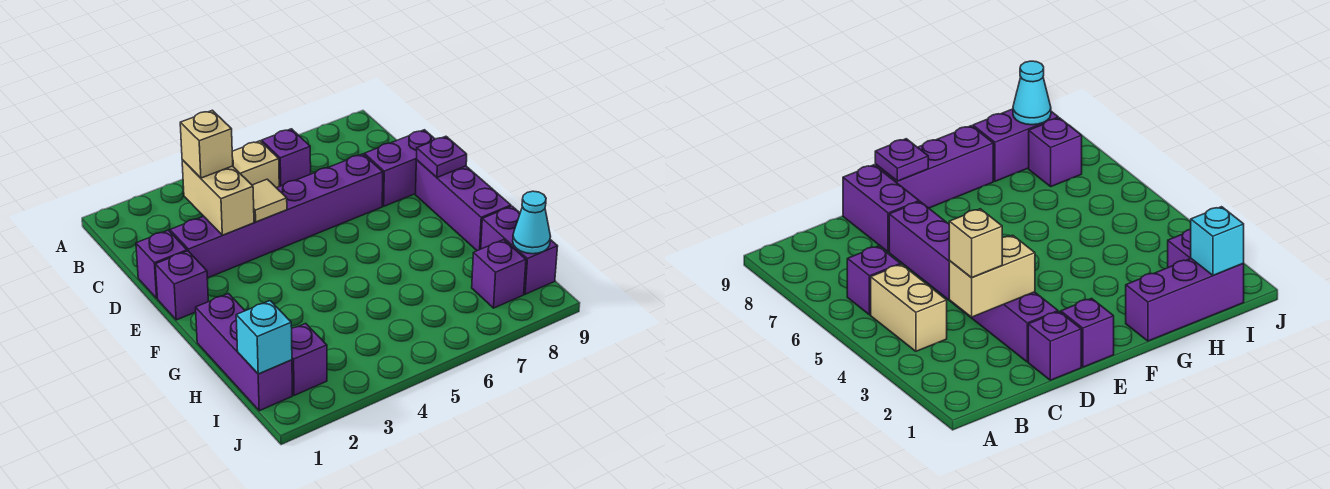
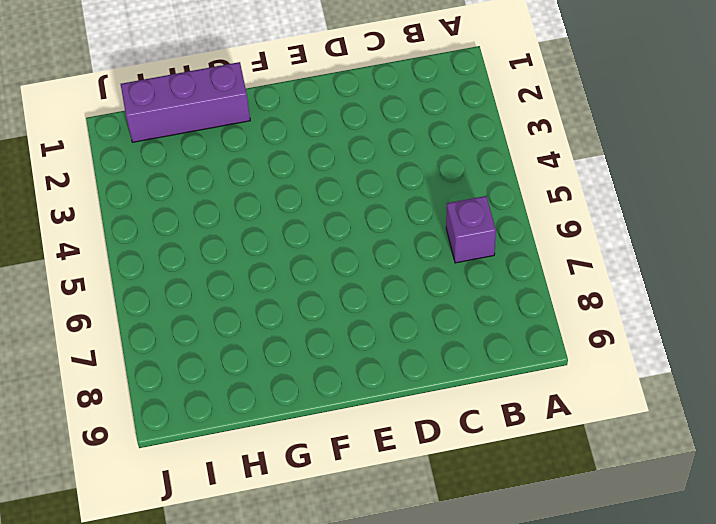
none -> tan brick B4:B5 level 1
none -> purple brick D1 level 1
none -> purple brick D2:D7 level 1

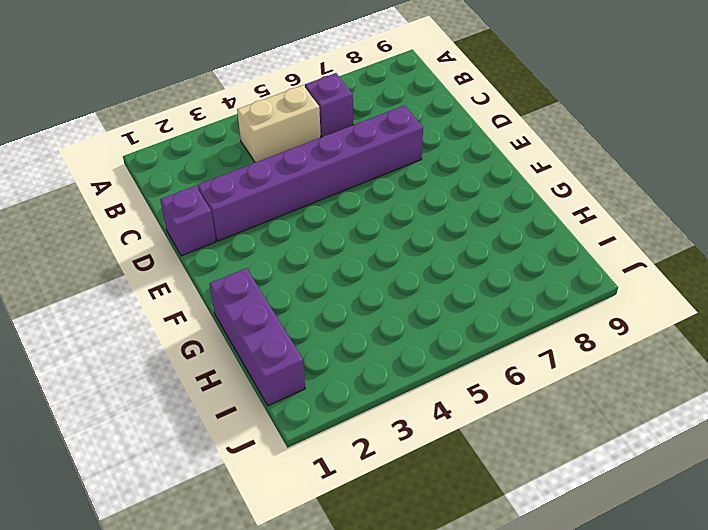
none -> purple brick D8:D9 level 1
none -> purple brick E1 level 1
none -> purple brick E9:G9 level 1

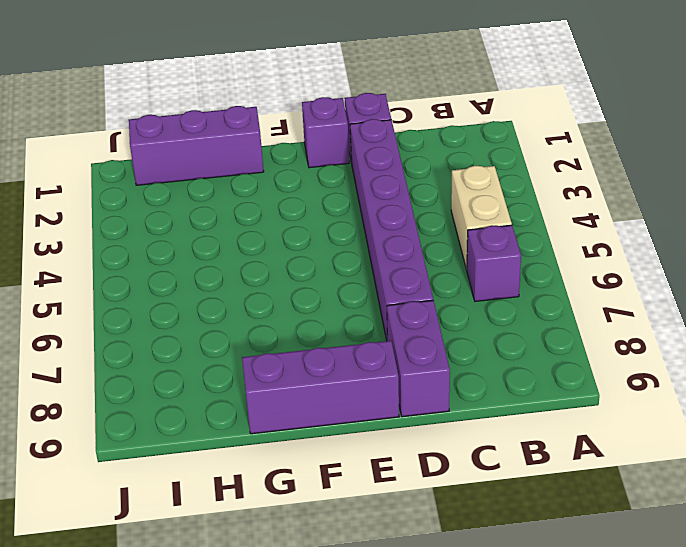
none -> purple brick H9:I9 level 1
none -> purple brick I2 level 1
none -> purple brick I8 level 1

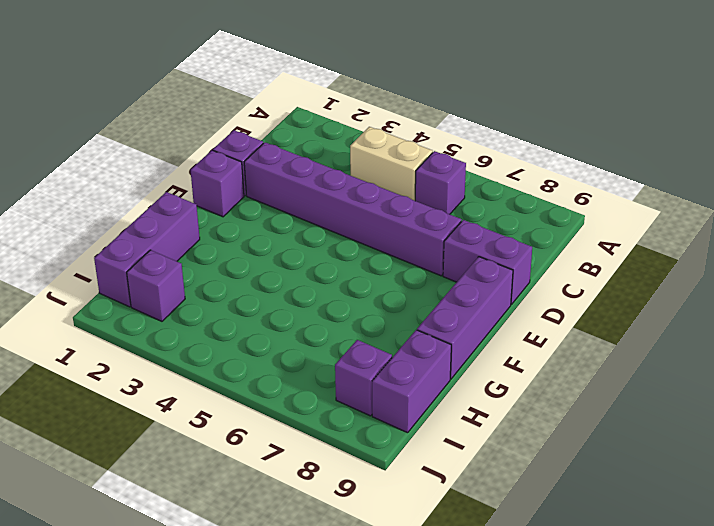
none -> tan brick C3:D3 level 2
none -> tan tile D4 level 2
none -> purple plate E9 level 2

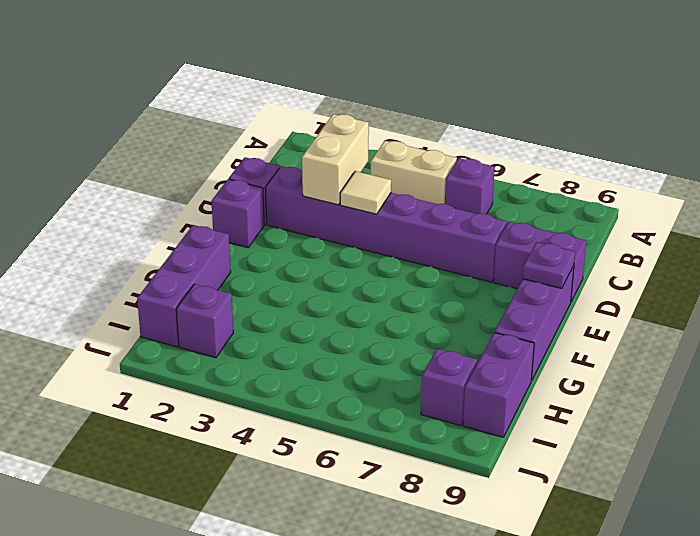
none -> cyan brick I1 level 2
none -> cyan cone I9 level 2
none -> tan brick C3 level 3

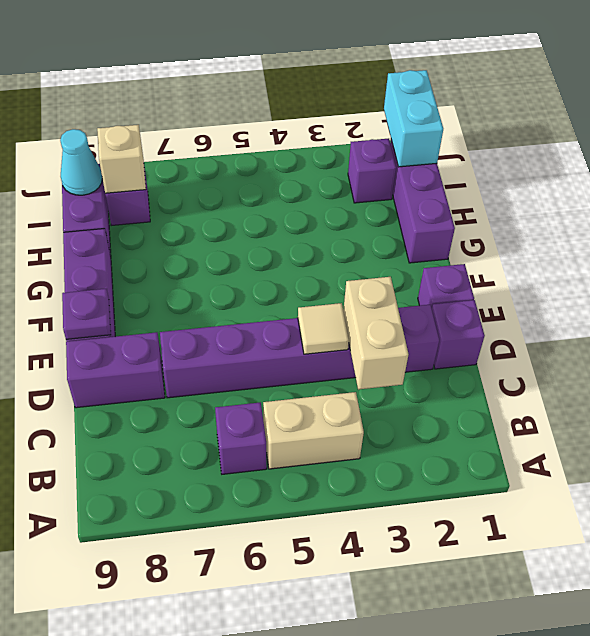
cyan brick I1:J1 level 2 -> cyan brick I1 level 2
tan brick I8 level 2 -> tan brick C3 level 3

